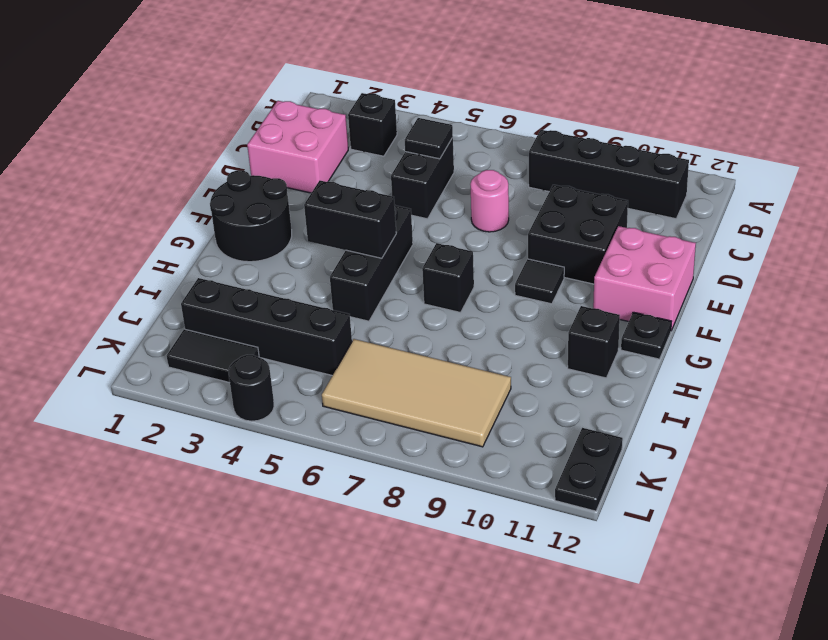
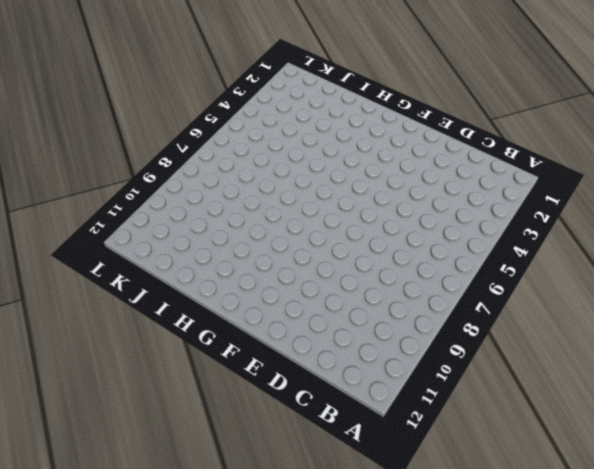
none -> black brick B3 level 1
none -> black brick B8:B11 level 1
none -> pink brick C1:D2 level 1

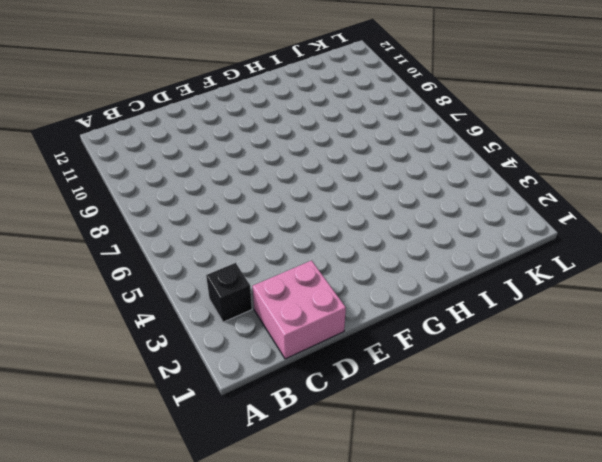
none -> black brick B8:B11 level 1
none -> black brick C5:D5 level 1
none -> pink round brick D7 level 1

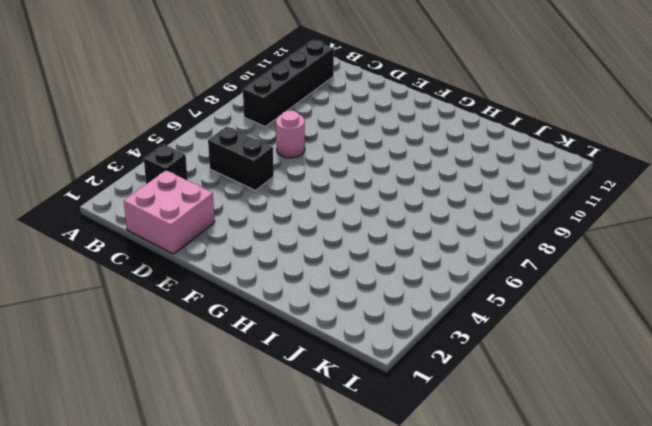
none -> black brick D9:E10 level 1
none -> pink brick E11:F12 level 1
none -> black round brick F1:G2 level 1

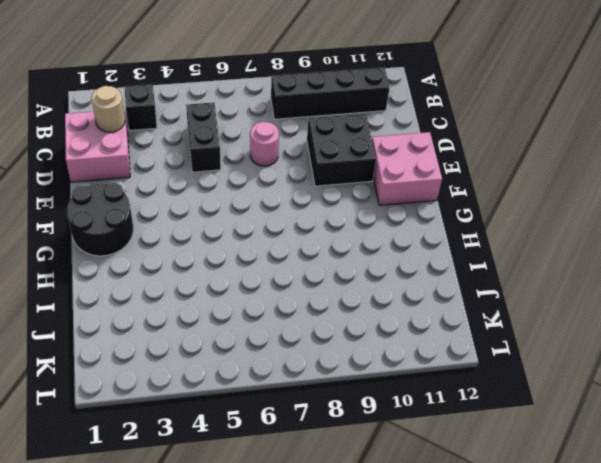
tan round brick C2 level 2 -> none
none -> black brick F5:H5 level 1
none -> black tile F9 level 1
none -> black brick G7 level 1

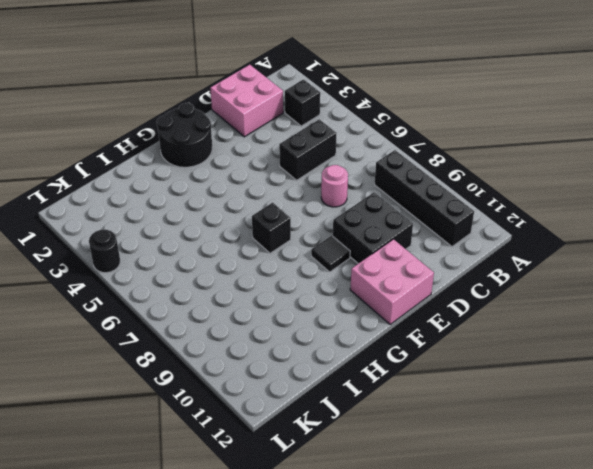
none -> black brick F5:H5 level 1
none -> black plate G12 level 1
none -> black brick H11 level 1

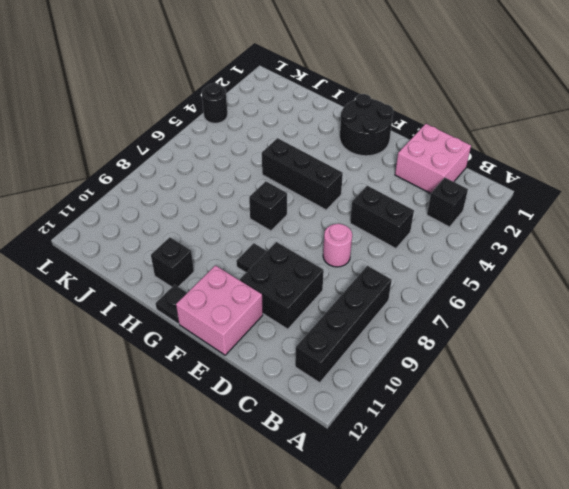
none -> black brick J2:J5 level 1
none -> tan tile J6:K9 level 1
none -> black tile K2:K3 level 1

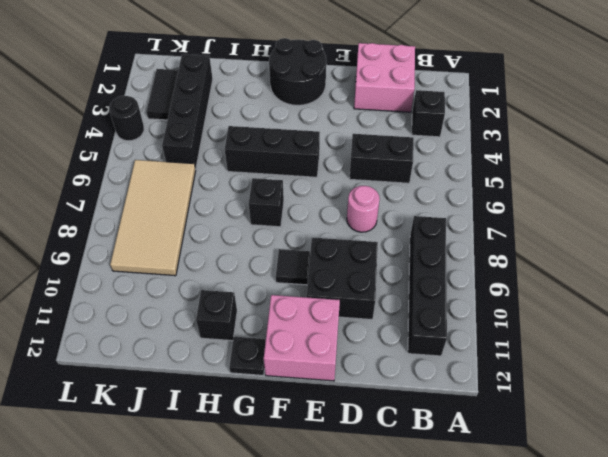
none -> black plate K12:L12 level 1
none -> black tile C5 level 2
none -> black brick G4:G5 level 2

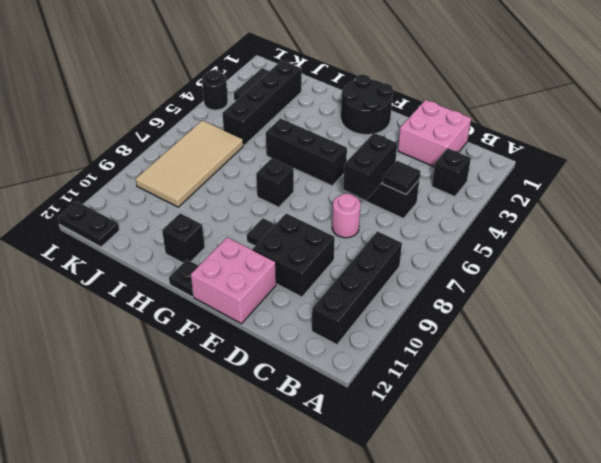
black brick D5:D6 level 2 -> black brick G4:G5 level 2

